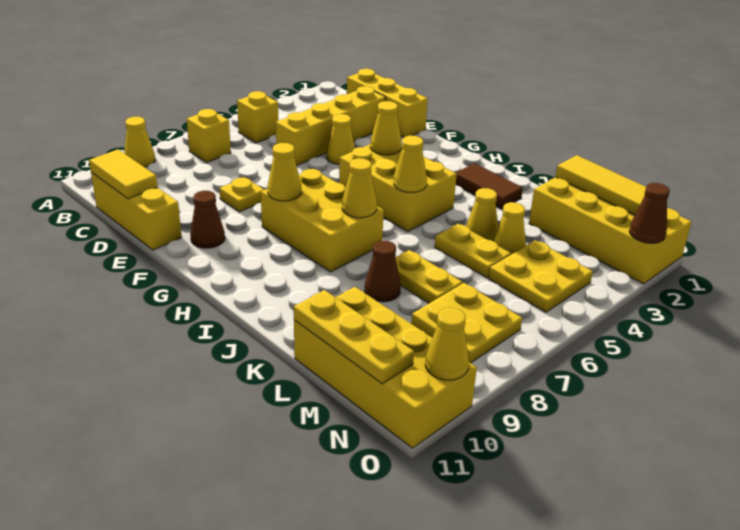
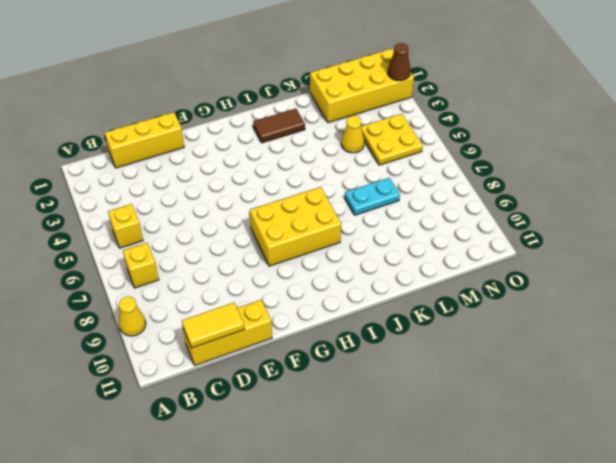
cyan plate K7:L7 level 1 -> yellow plate K7:L7 level 1
none -> yellow brick D2:D5 level 1
none -> yellow cone E4 level 1
none -> yellow plate E8 level 1
none -> brown cone F10 level 1

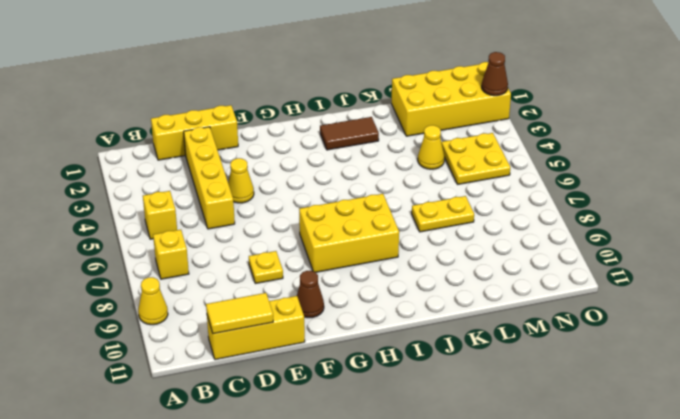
none -> yellow brick G4:I5 level 1
none -> yellow cone K4 level 1
none -> yellow plate K5:L5 level 1
none -> brown cone K8 level 1

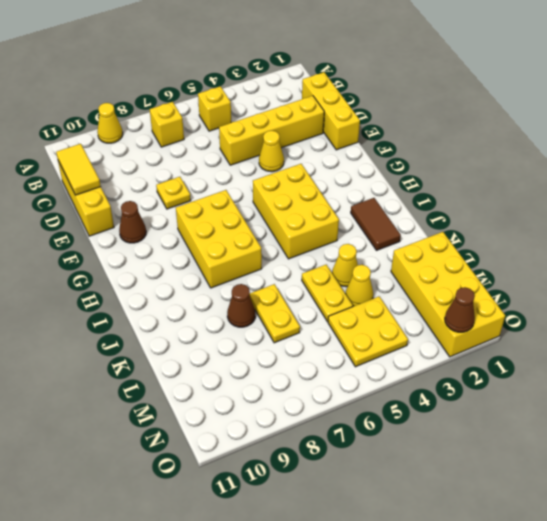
none -> yellow brick L10:O11 level 1
none -> yellow plate M7:N8 level 1
none -> yellow cone G4 level 2
none -> yellow cone G8 level 2

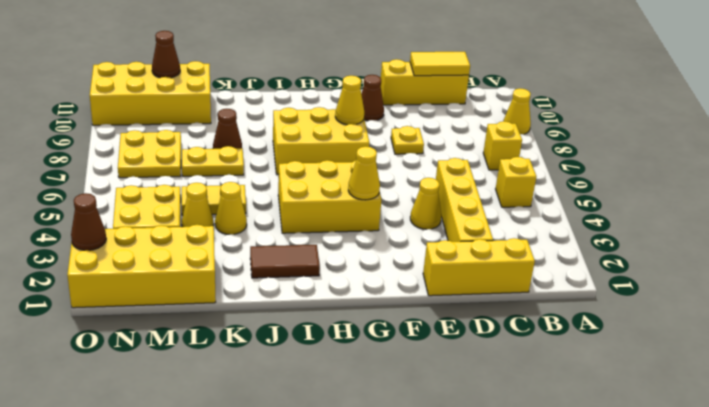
brown cone M11 level 2 -> yellow plate L11:N11 level 2
none -> yellow cone I5 level 2
none -> yellow cone I7 level 2
none -> yellow tile L1:N1 level 2
none -> yellow cone O10 level 2

